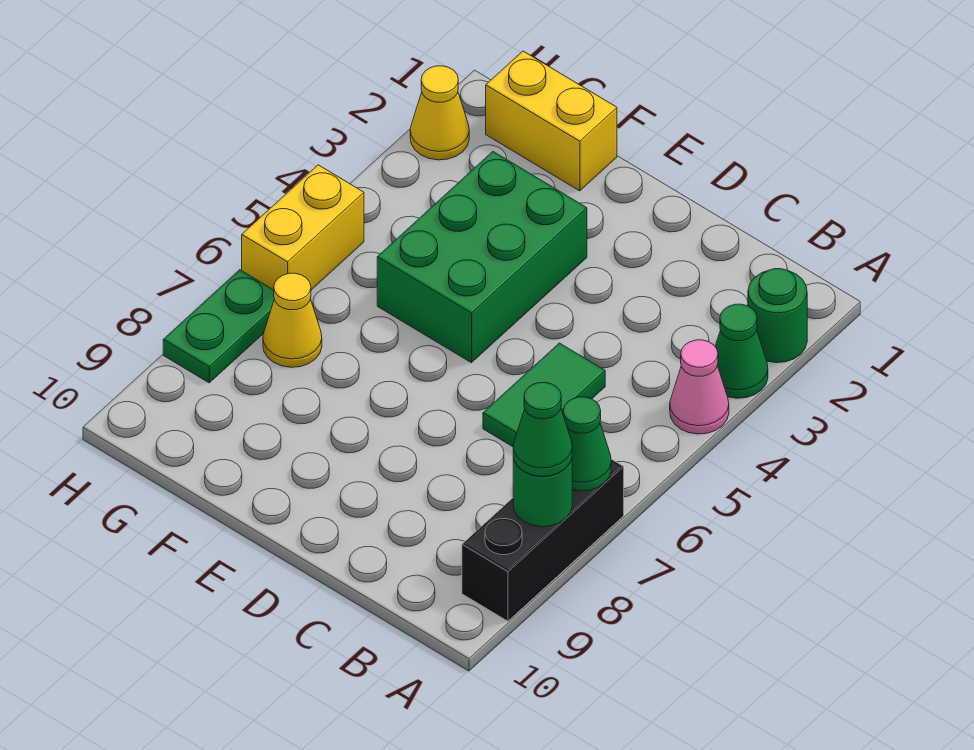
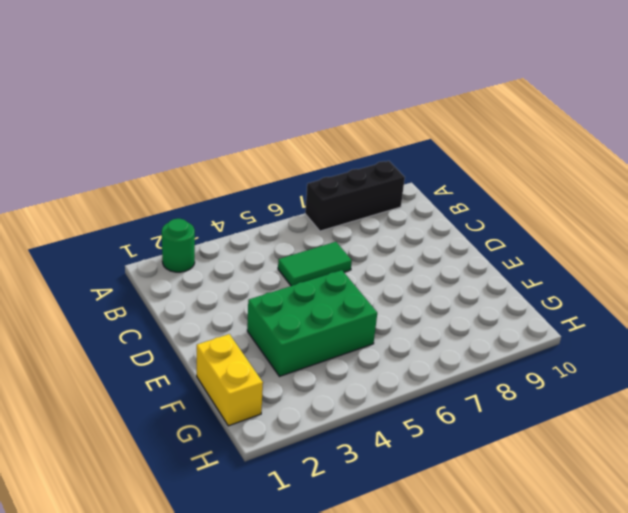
none -> green cone A3 level 1
none -> pink cone A4 level 1
none -> yellow cone G7 level 1

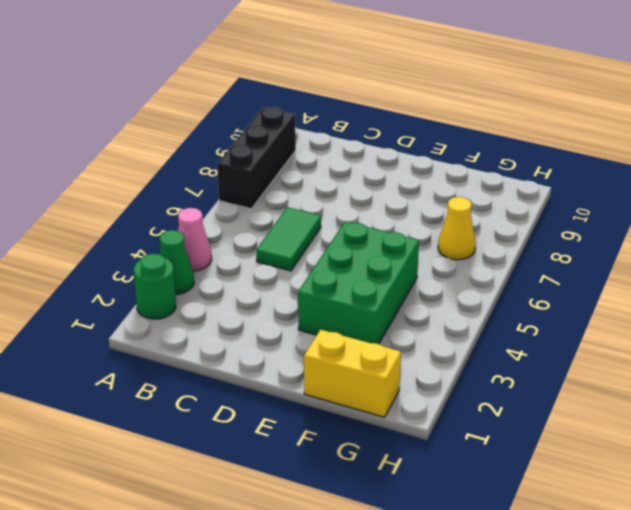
none -> yellow cone H2 level 1
none -> yellow brick H5:H6 level 1
none -> green plate H7:H8 level 1

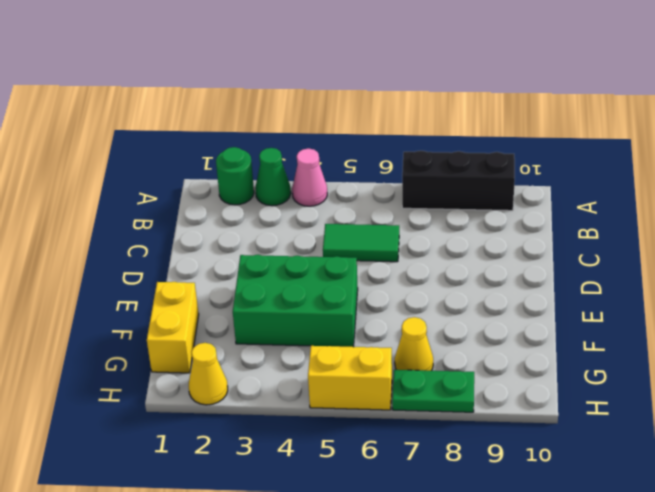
none -> green cone A7 level 2
none -> green round brick A8 level 2
none -> green cone A8 level 3

